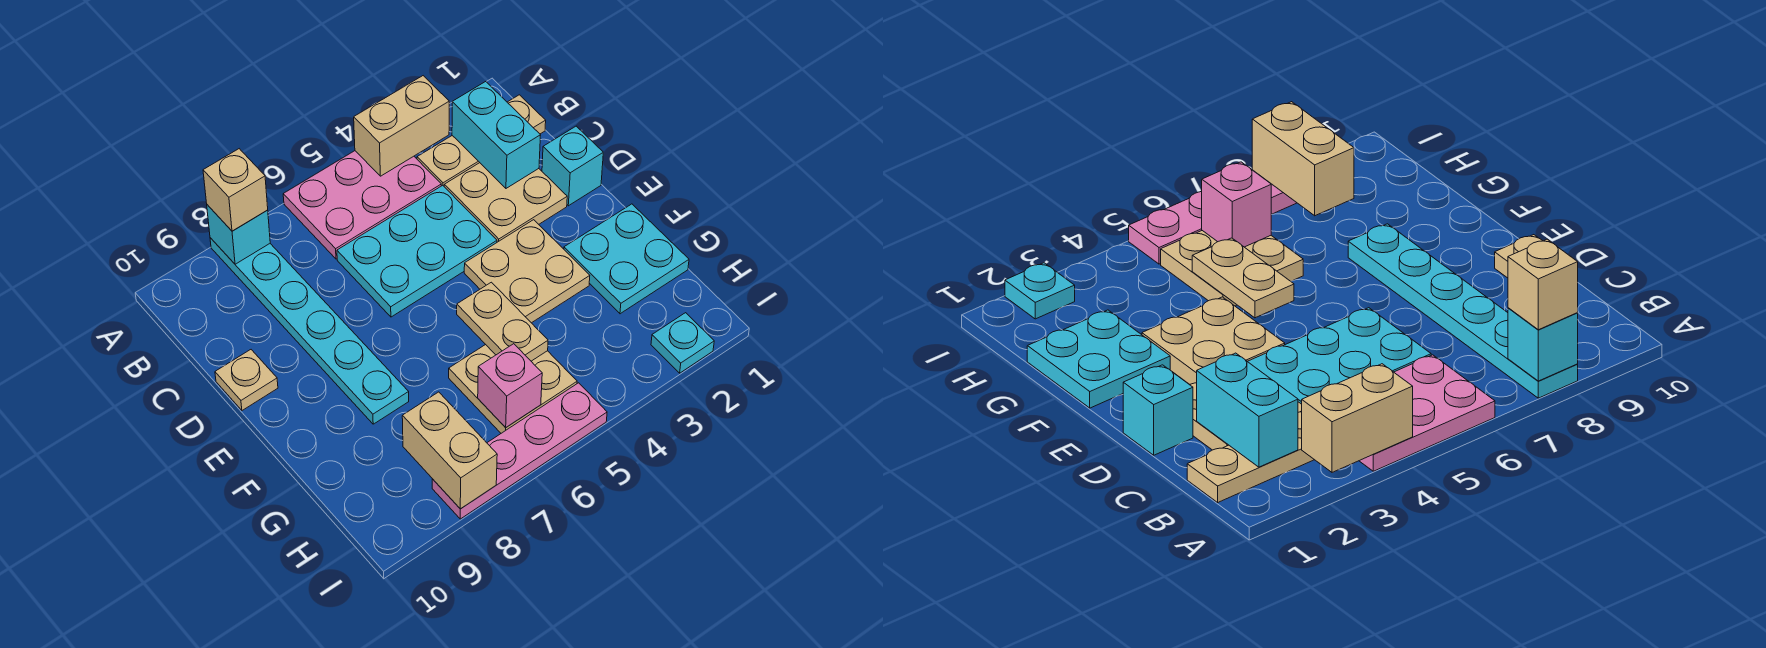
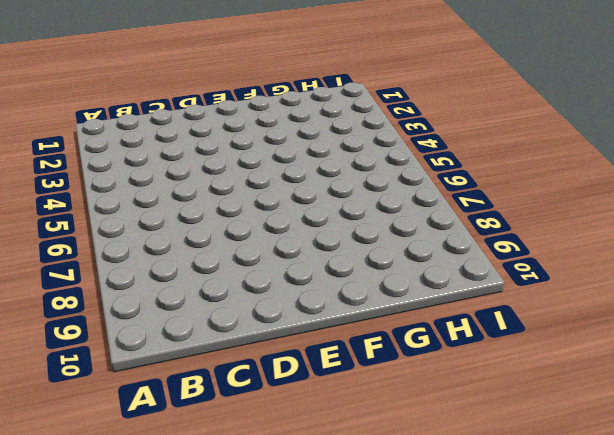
none -> pink plate A4:B6 level 1
none -> cyan plate A8:F8 level 1
none -> tan plate B1:B3 level 1

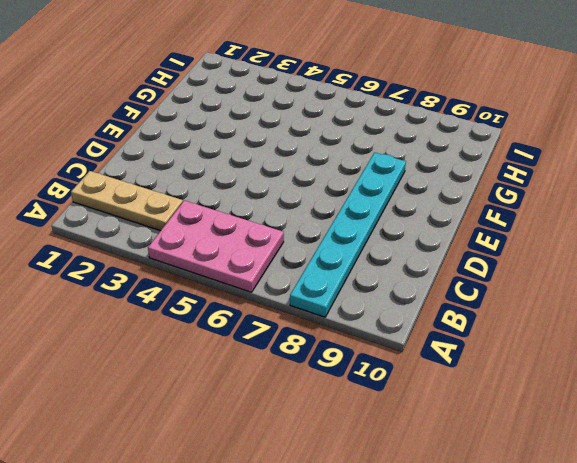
none -> tan plate C2:D3 level 1
none -> cyan plate C4:D6 level 1
none -> cyan brick D1 level 1

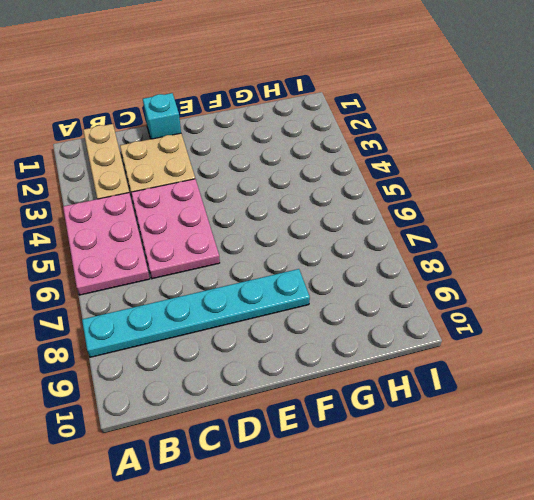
pink plate C4:D6 level 1 -> cyan plate C4:D6 level 1
none -> tan plate D10 level 1
none -> tan plate E3:F4 level 1
none -> cyan plate F1:G2 level 1

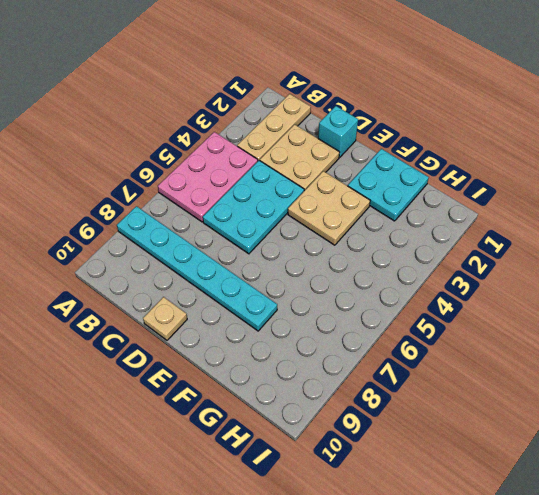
none -> tan plate G5:H6 level 1
none -> cyan plate I2 level 1
none -> pink plate I5:I8 level 1

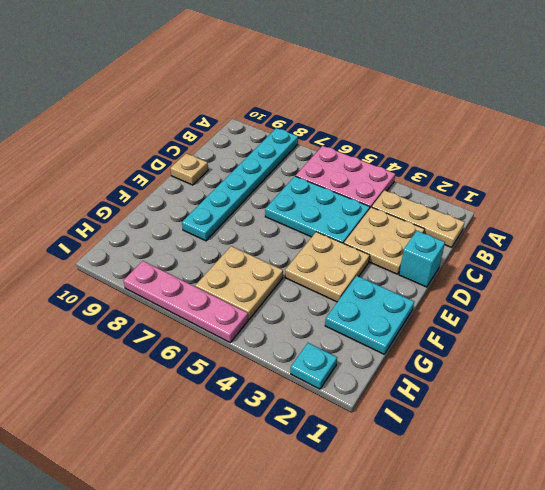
none -> tan brick A3:A4 level 2
none -> cyan brick A8 level 2
none -> cyan brick B2:C2 level 2

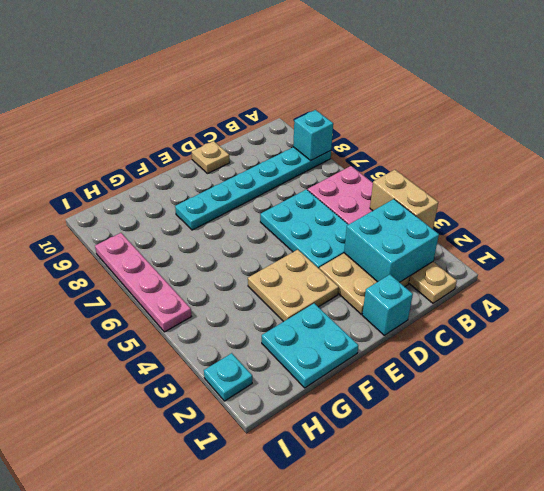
cyan brick B2:C3 level 2 -> cyan brick B2:C2 level 2
none -> tan plate G5:H6 level 1
none -> tan plate F5:G5 level 2
none -> pink brick H6 level 2

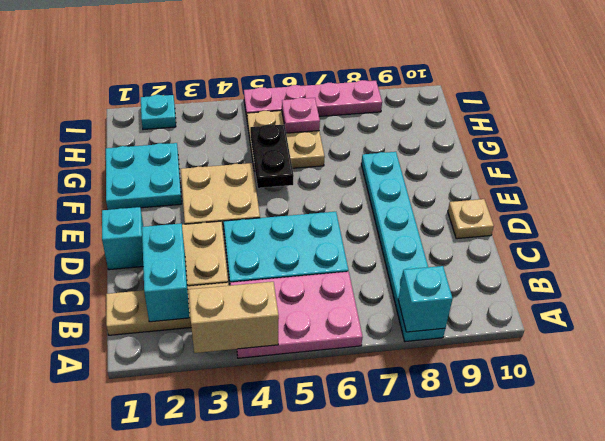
black plate F5:G5 level 2 -> tan plate F5:G5 level 2
pink plate H6 level 2 -> pink brick H6 level 2
none -> tan brick H8:I8 level 2
none -> tan brick A8 level 3

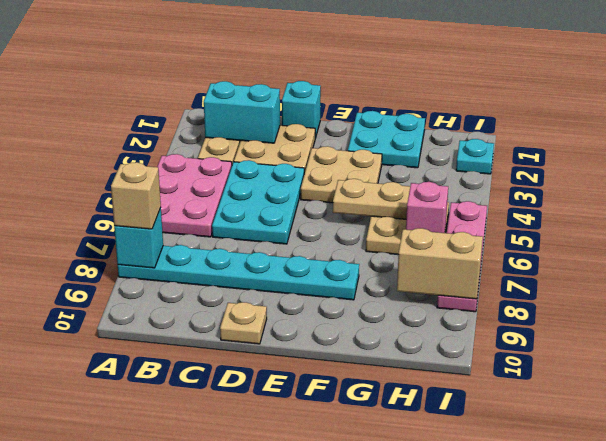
none -> tan brick A3:A4 level 2

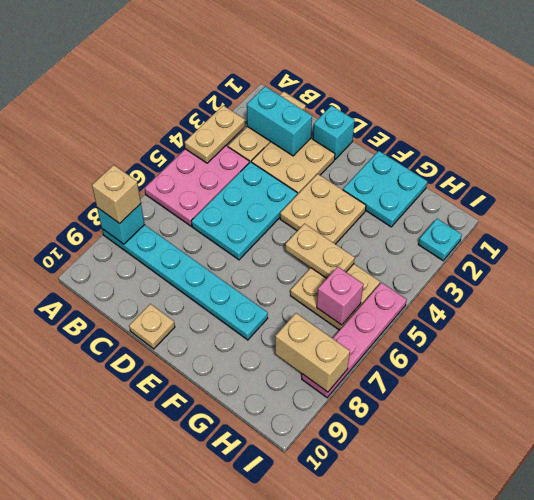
tan plate A3:A4 level 2 -> tan brick A3:A4 level 2

